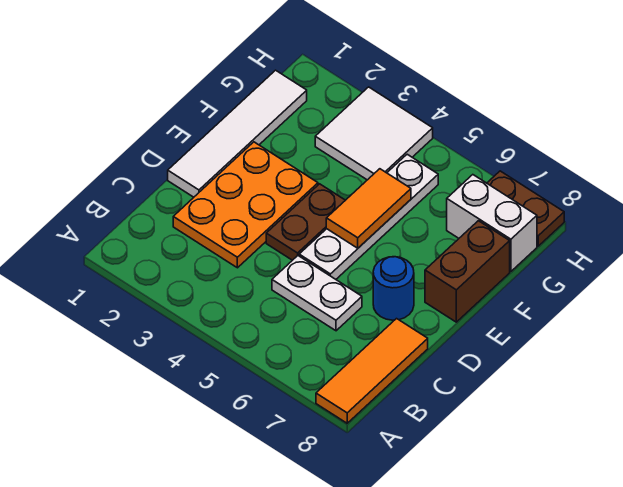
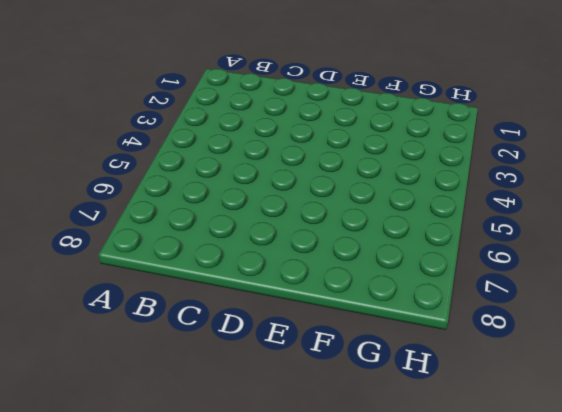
none -> orange tile A8:C8 level 1
none -> orange plate C2:E3 level 1
none -> white plate C5:C6 level 1

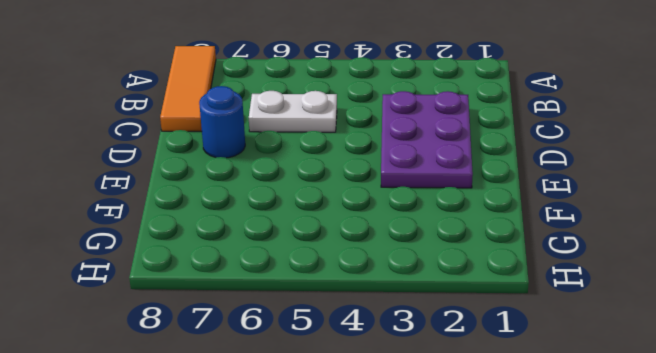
purple plate C2:E3 level 1 -> orange plate C2:E3 level 1
none -> white tile D1:G1 level 1
none -> brown plate D4:E4 level 1
none -> white plate D5:G5 level 1

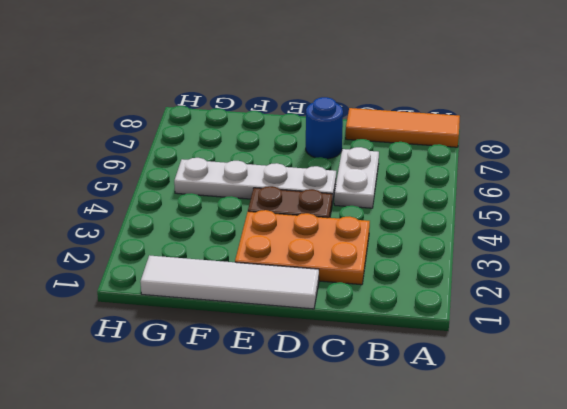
none -> brown brick E8:F8 level 1
none -> white tile G3:H4 level 1
none -> white brick G7:G8 level 1

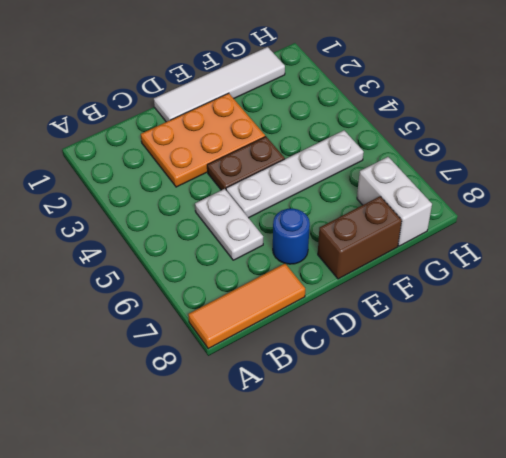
none -> white tile G3:H4 level 1
none -> brown plate H7:H8 level 1
none -> orange tile E5:F5 level 2

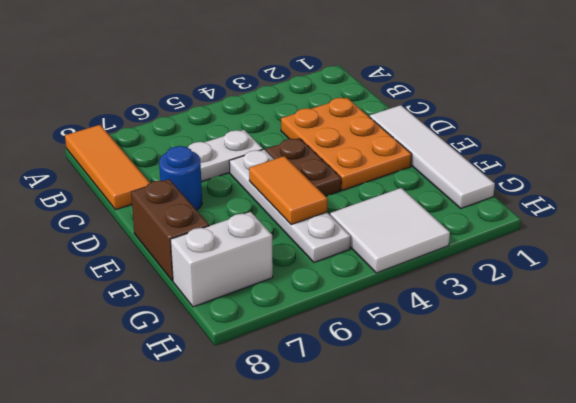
none -> brown plate H7:H8 level 1

